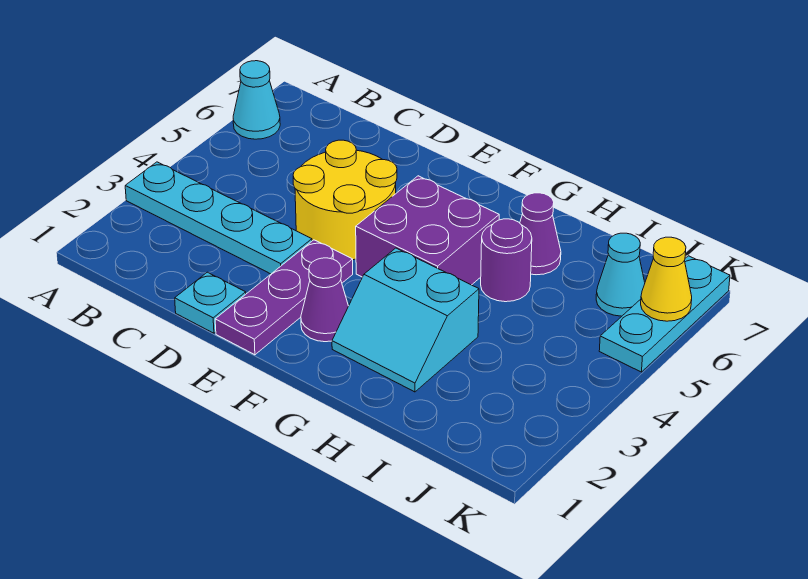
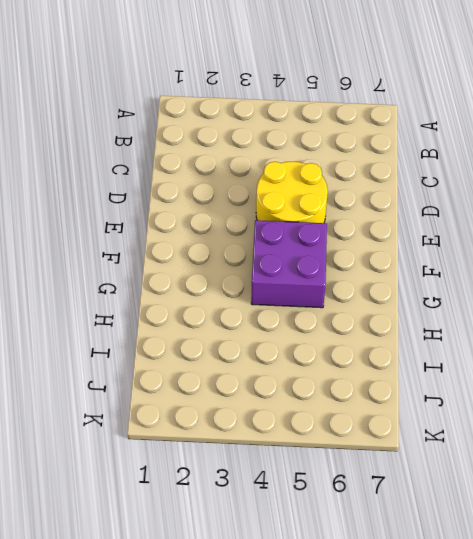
none -> cyan plate A3:D3 level 1
none -> cyan cone A6 level 1
none -> cyan plate D1 level 1

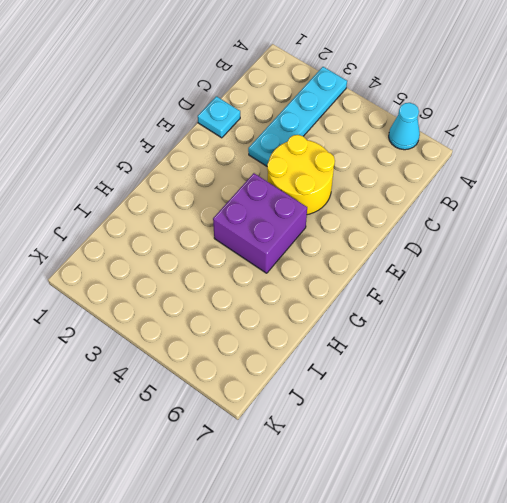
none -> purple plate E1:E3 level 1
none -> purple cone F2 level 1
none -> cyan slope G2:H3 level 1 top 3

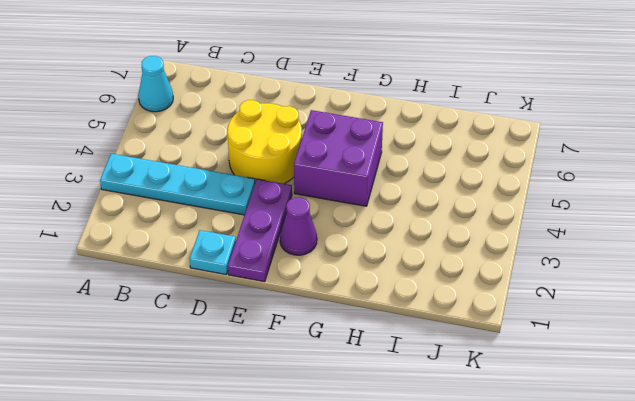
none -> cyan slope G2:H3 level 1 top 3
none -> purple round brick H5 level 1
none -> purple cone H6 level 1

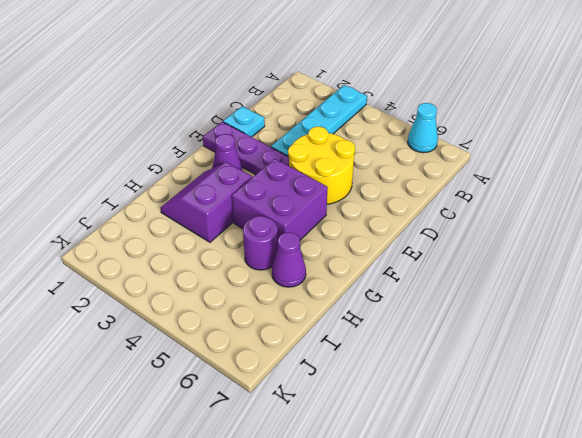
purple slope G2:H3 level 1 top 3 -> cyan slope G2:H3 level 1 top 3
none -> cyan cone J6 level 1
none -> cyan plate K5:K7 level 1
none -> yellow cone K6 level 2

